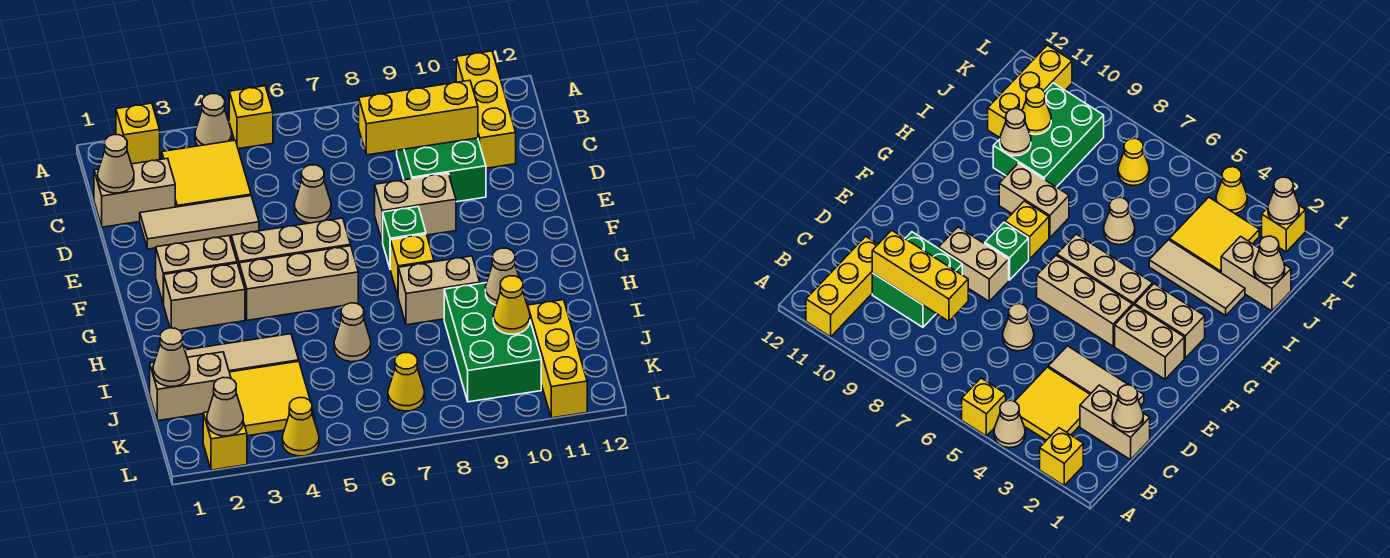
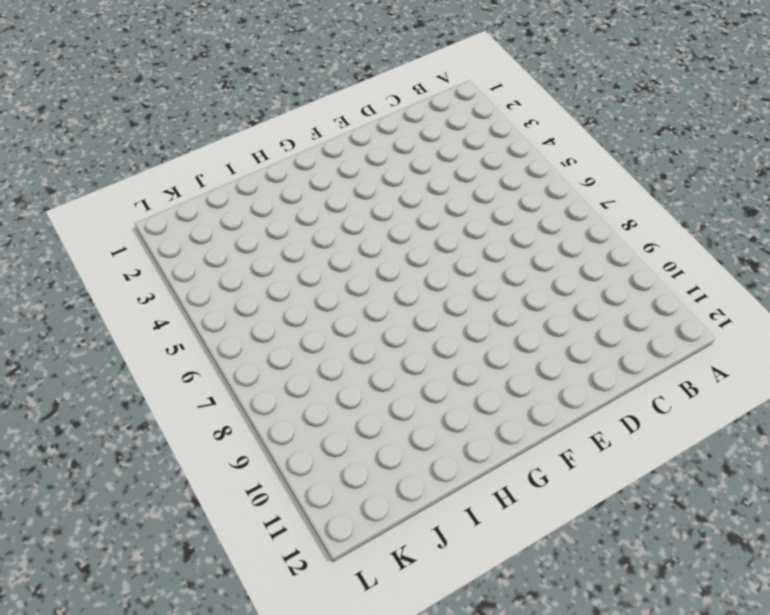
none -> yellow brick A2 level 1
none -> tan cone A4 level 1
none -> yellow brick A5 level 1
none -> yellow brick A11:C11 level 1

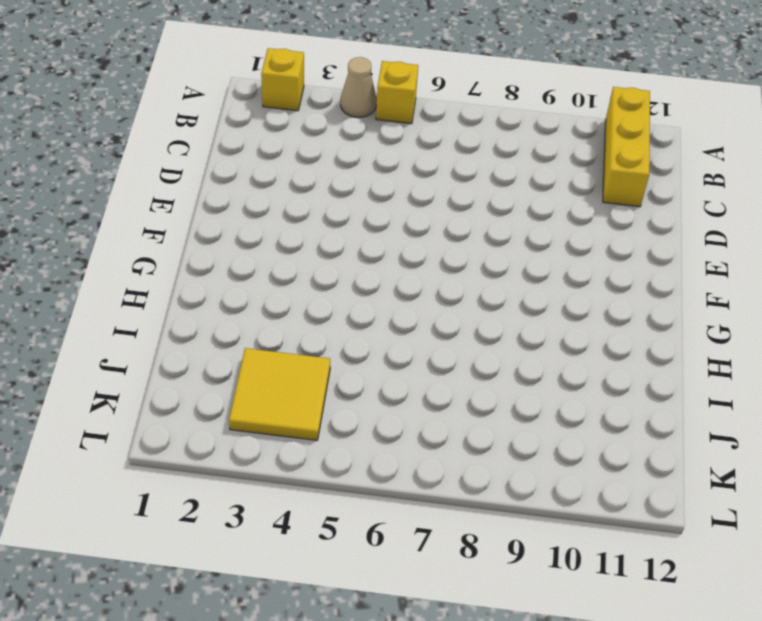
none -> yellow tile B3:C4 level 1
none -> tan brick C1:C2 level 1
none -> green brick C9:D10 level 1
none -> tan tile D2:D4 level 1

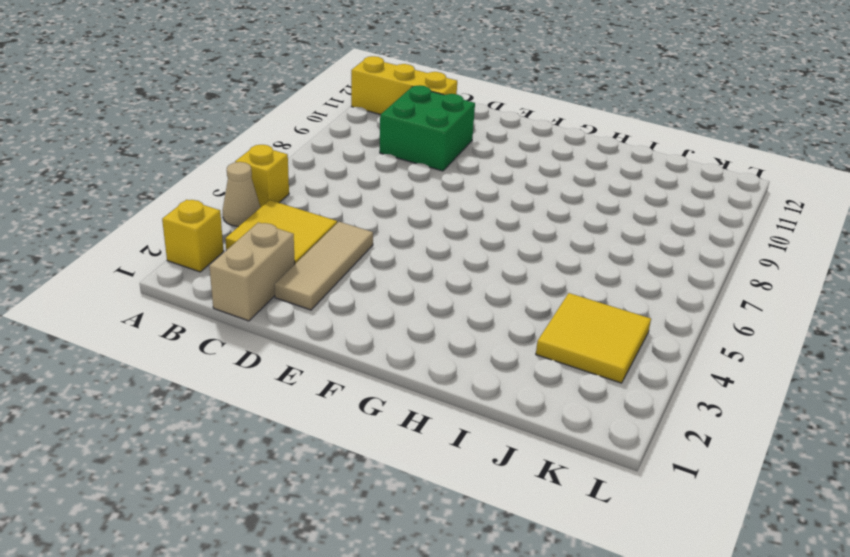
none -> tan cone D6 level 1
none -> tan brick E8:E9 level 1
none -> tan brick F2:F3 level 1
none -> tan brick F4:F6 level 1

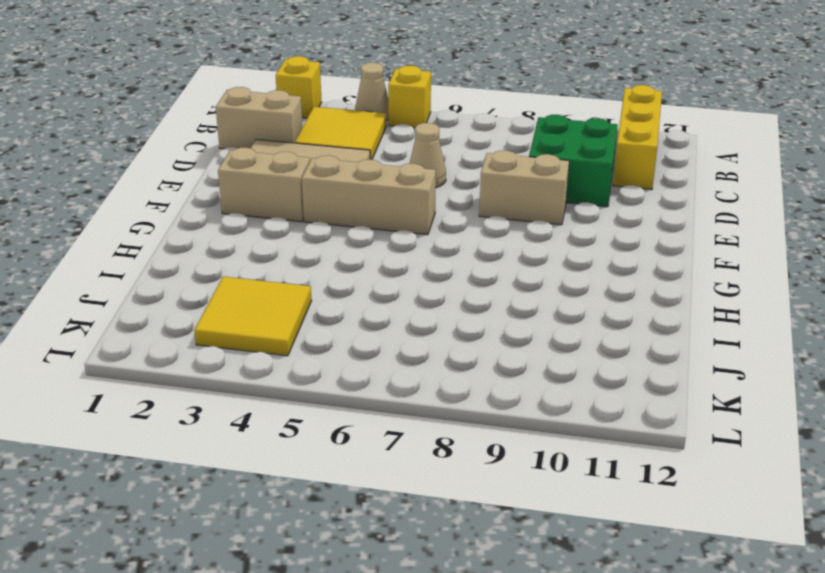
none -> green brick F8 level 1
none -> tan brick G2:G3 level 1
none -> tan brick G4:G6 level 1
none -> yellow brick G8 level 1

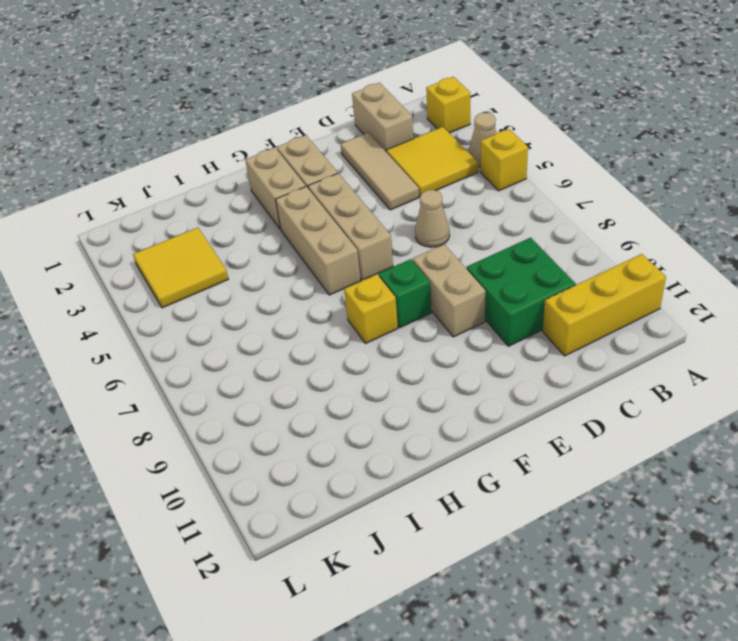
none -> tan brick H8:H9 level 1
none -> tan tile I2:I4 level 1
none -> tan cone I6 level 1
none -> green brick I9:K10 level 1

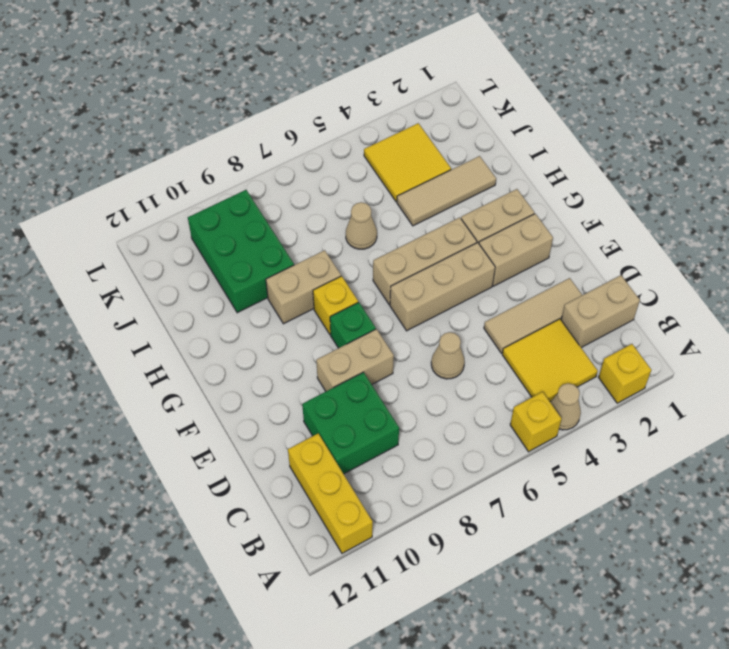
none -> tan brick J1:J2 level 1
none -> yellow brick J11:L11 level 1
none -> yellow cone K7 level 1
none -> yellow brick L2 level 1

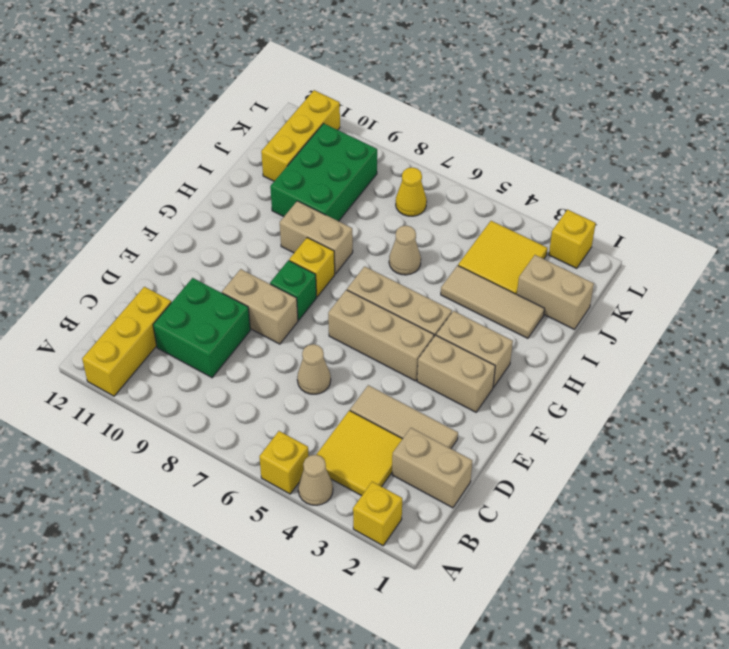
none -> yellow cone L4 level 1
none -> tan cone C1 level 2
none -> yellow brick C8:C10 level 2
none -> tan cone I10 level 2

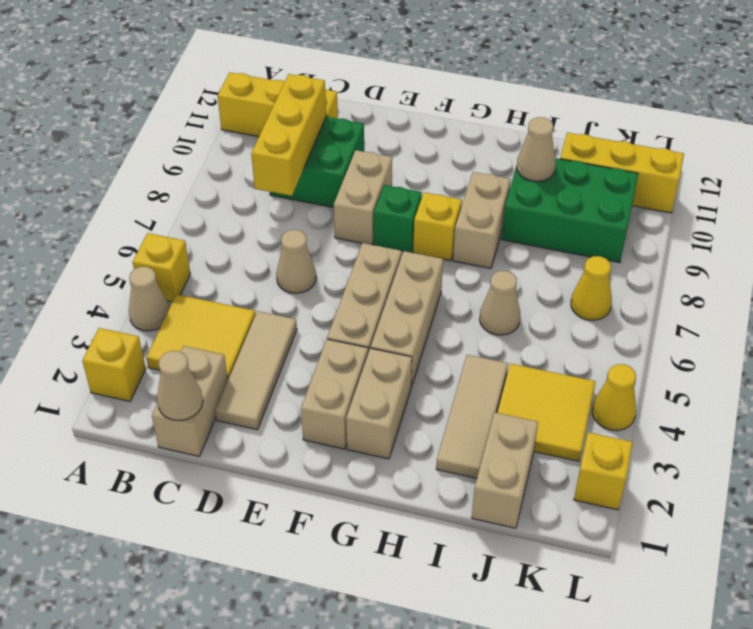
none -> tan cone J1 level 2
none -> yellow cone J10 level 2
none -> tan cone L2 level 2

